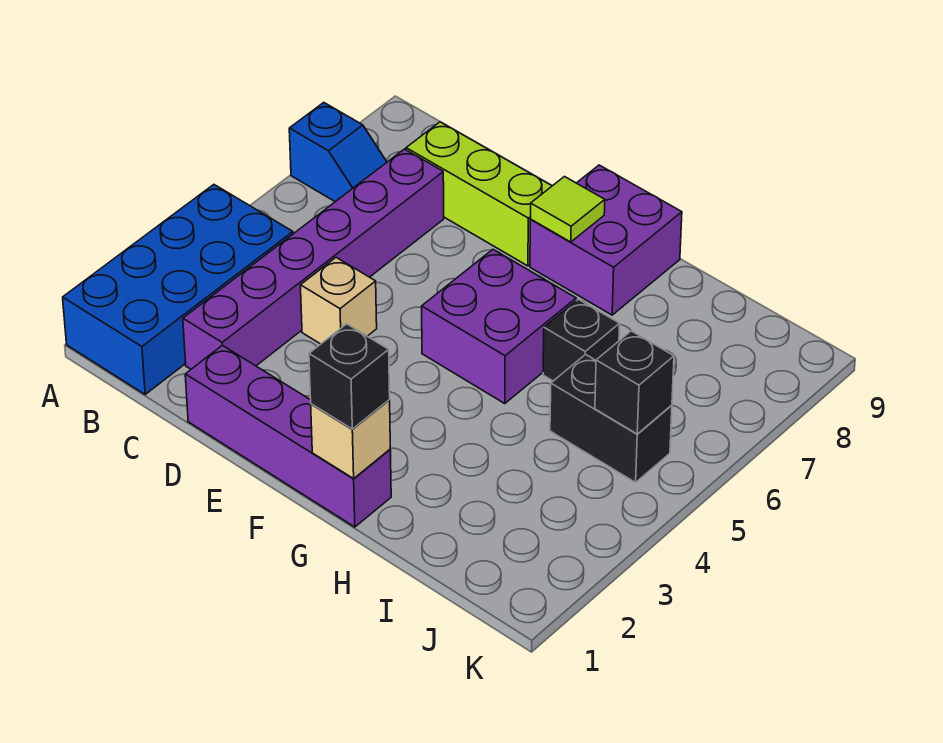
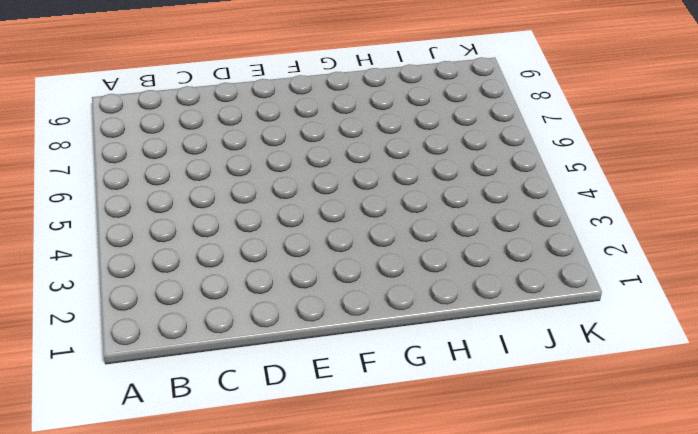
none -> blue brick A1:B4 level 1
none -> blue slope A7:B7 level 1 top A
none -> purple brick C2:C7 level 1

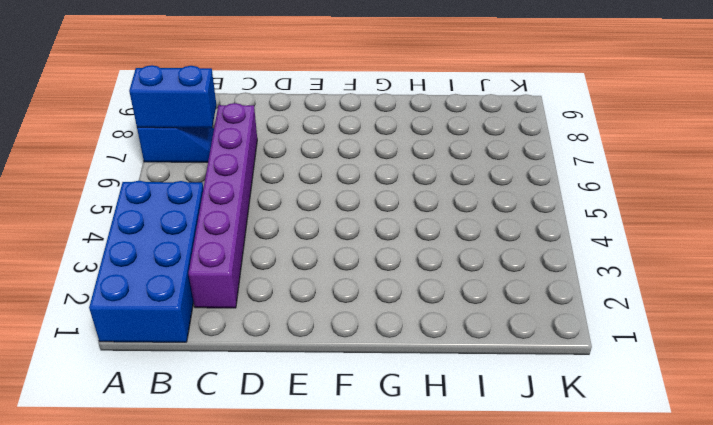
blue brick A7:B7 level 2 -> none
none -> lime brick C8:E8 level 1
none -> purple brick D1:G1 level 1
none -> tan brick D4 level 1

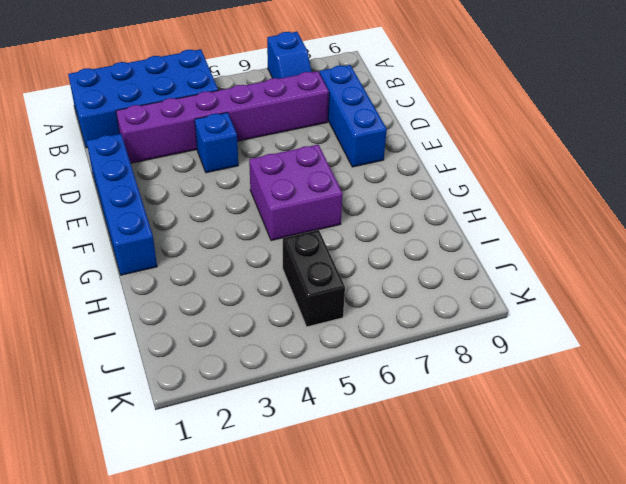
blue brick C8:E8 level 1 -> lime brick C8:E8 level 1
blue brick D1:G1 level 1 -> purple brick D1:G1 level 1
blue brick D4 level 1 -> tan brick D4 level 1
none -> purple brick F8:G9 level 1
none -> black brick H6 level 1
none -> lime tile F8 level 2

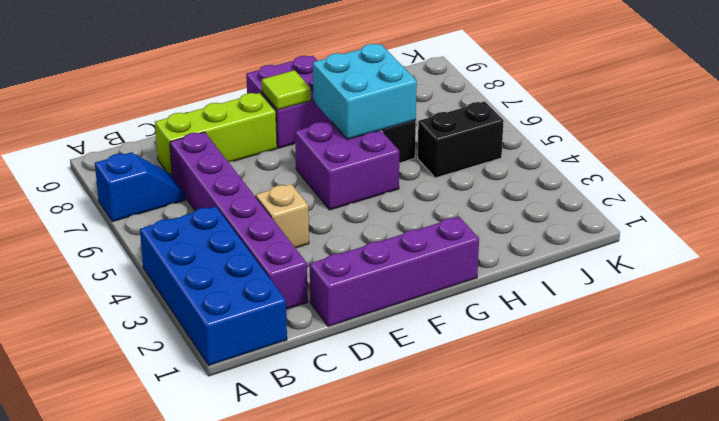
cyan brick G6:H7 level 2 -> none
none -> tan brick G1 level 2
none -> black brick J5 level 2
none -> black brick G1 level 3

